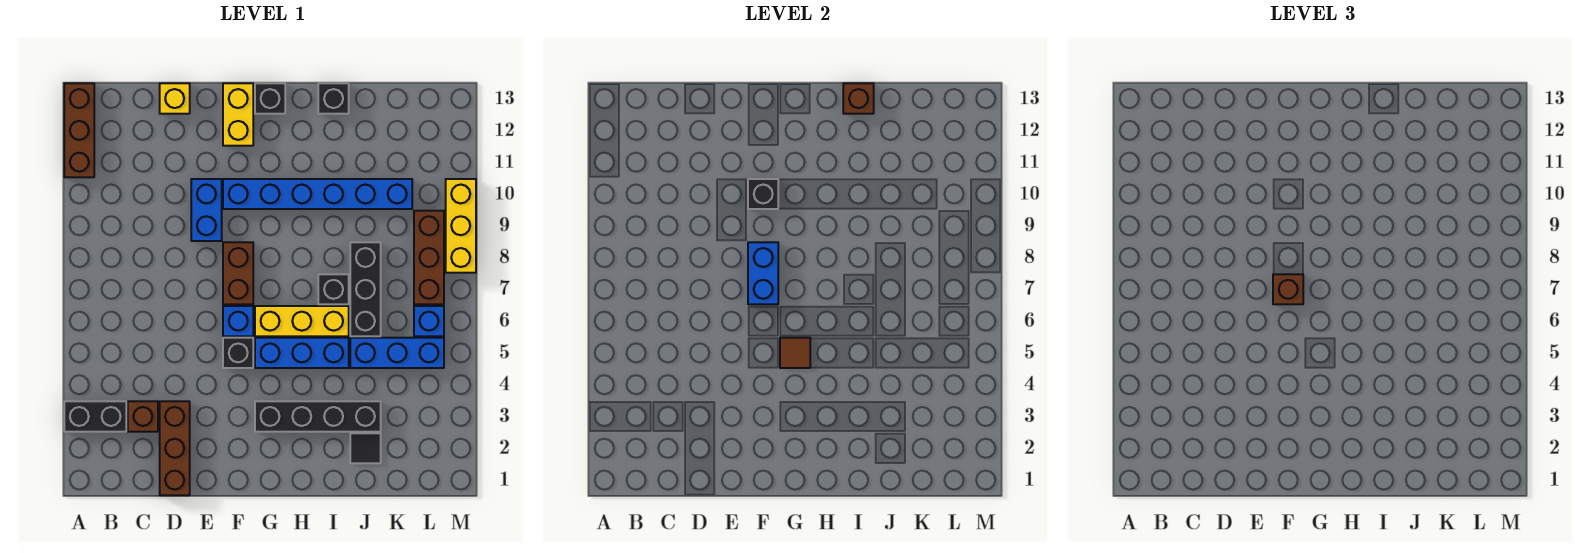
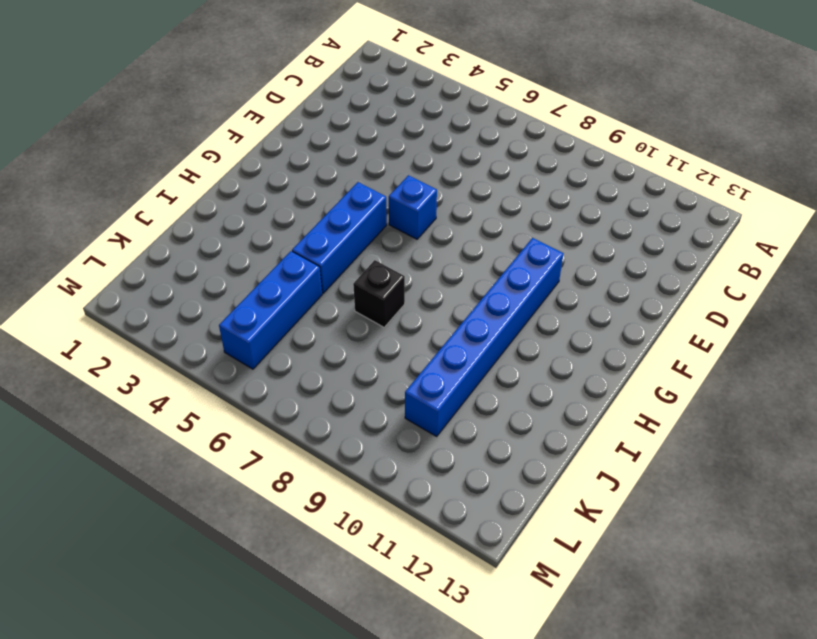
none -> black brick A3:B3 level 1
none -> brown brick A11:A13 level 1
none -> brown brick C3 level 1

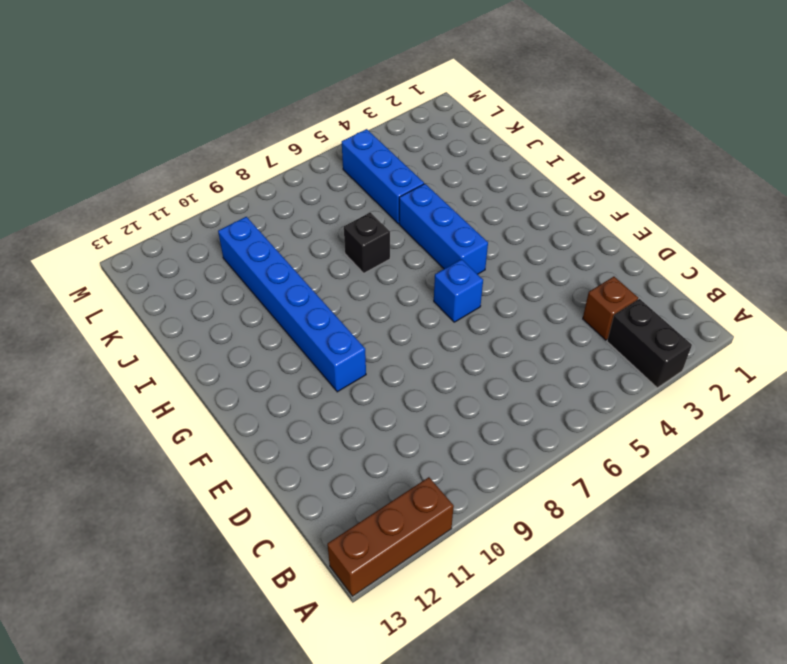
none -> brown brick D1:D3 level 1
none -> yellow brick D13 level 1
none -> blue brick E9:E10 level 1

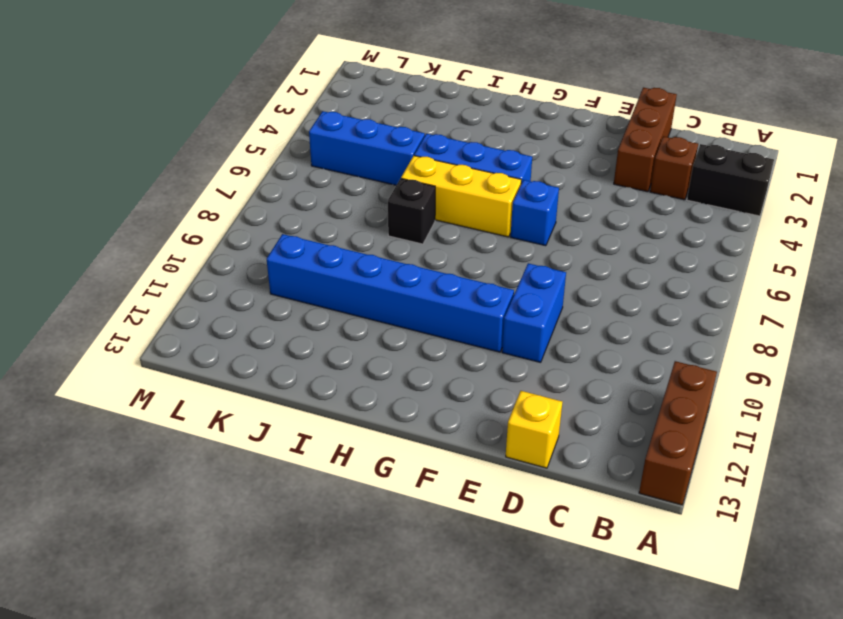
none -> black brick F5 level 1
none -> brown brick F7:F8 level 1
none -> yellow brick F12:F13 level 1

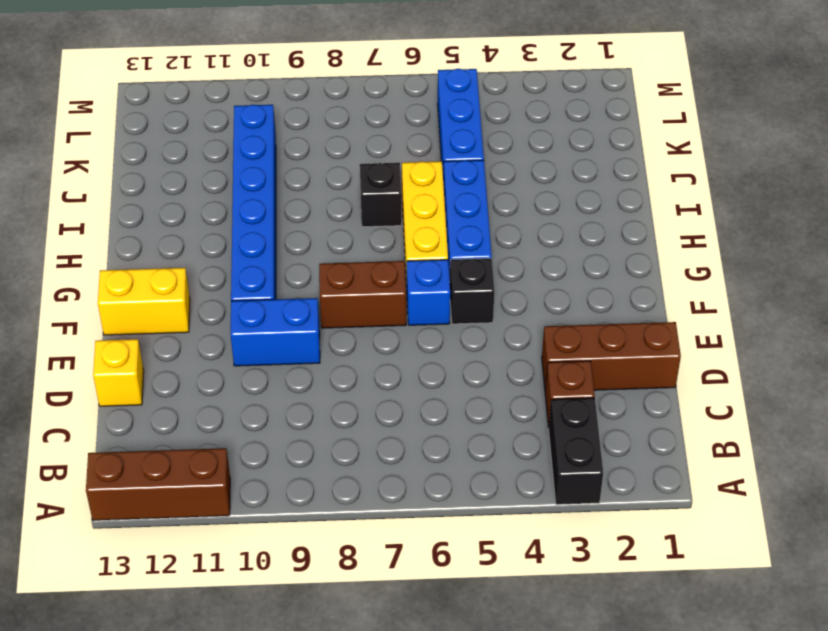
none -> black brick G3:J3 level 1
none -> black brick G13 level 1
none -> black brick I13 level 1

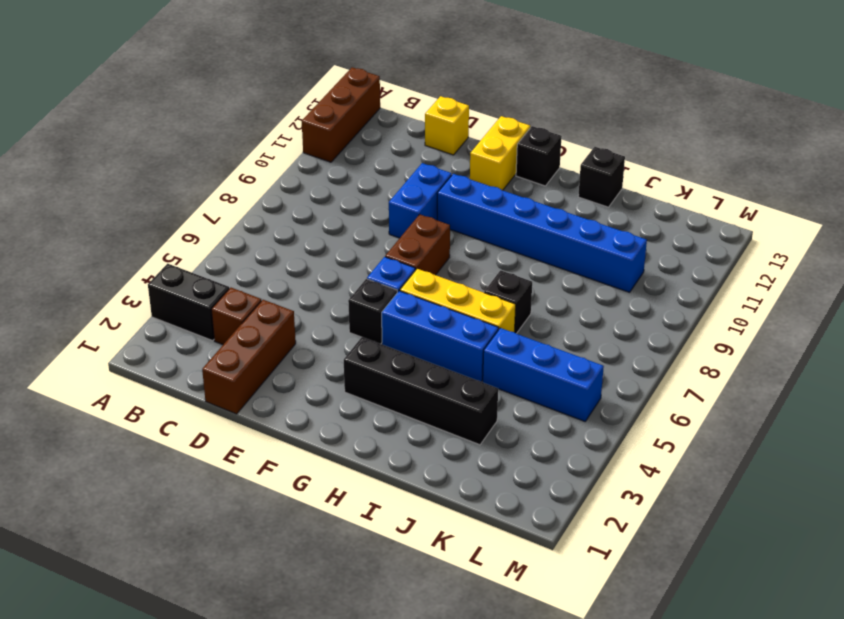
none -> black tile J2 level 1
none -> black brick J6:J8 level 1
none -> blue brick L6 level 1

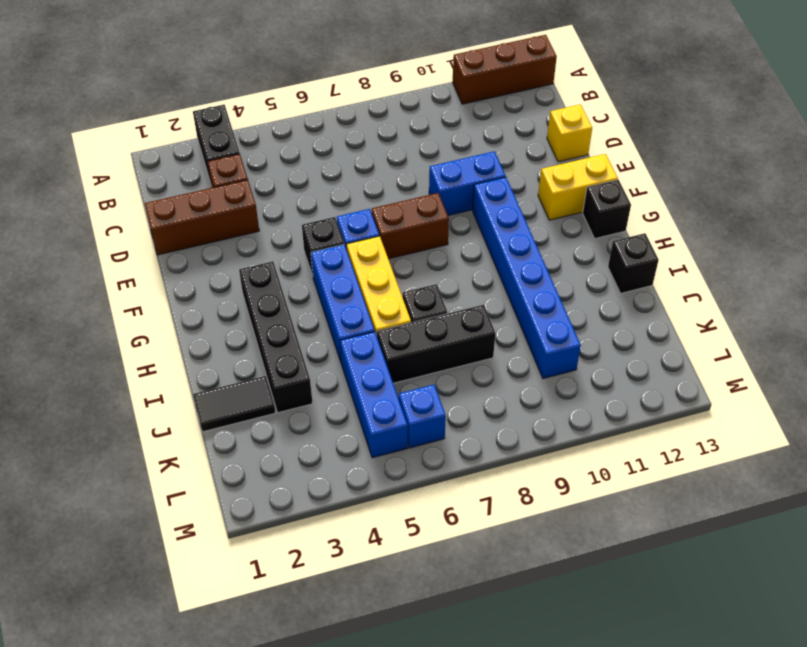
black tile J1:J2 level 1 -> black tile J2 level 1
none -> brown brick L7:L9 level 1
none -> yellow brick M8:M10 level 1
none -> blue brick F7:F8 level 2

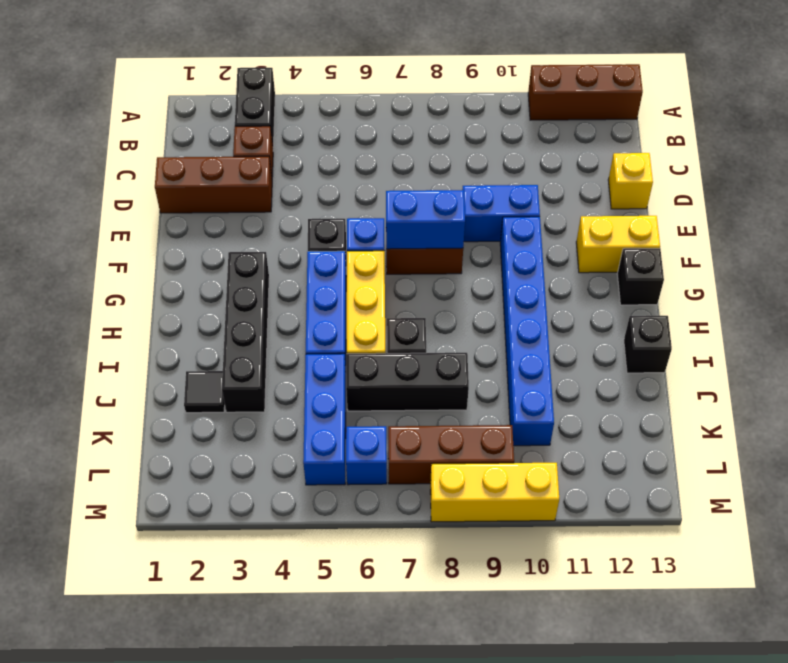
none -> black brick F10 level 2
none -> brown tile G5 level 2
none -> brown brick I13 level 2

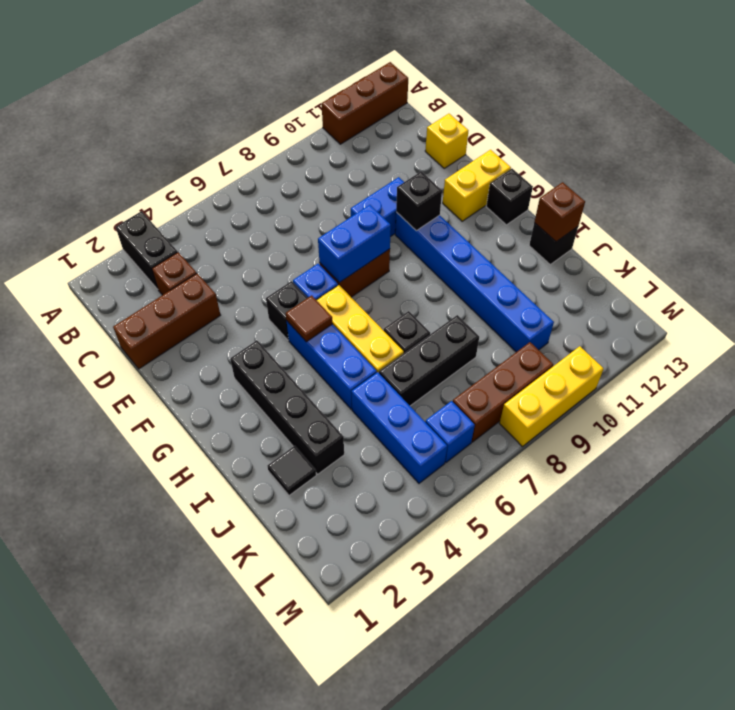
none -> brown brick F7 level 3

